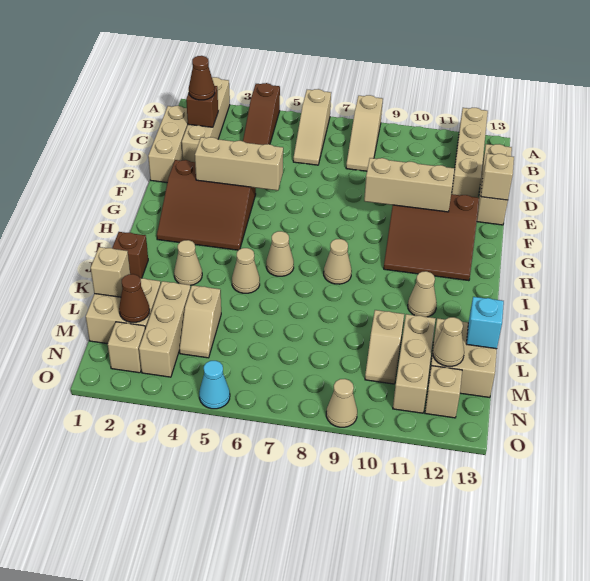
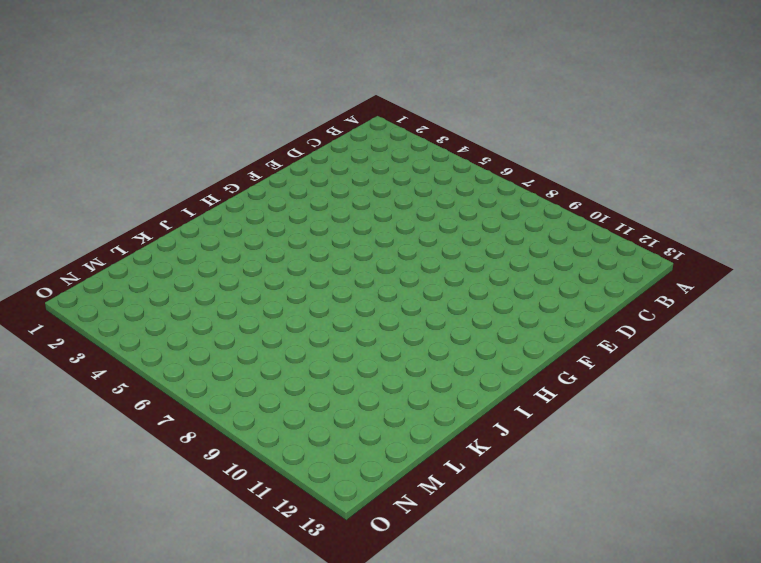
none -> tan brick A2:D2 level 1
none -> brown slope A4:C4 level 1 top A
none -> tan slope A6:C6 level 1 top A
none -> tan slope A8:C8 level 1 top A

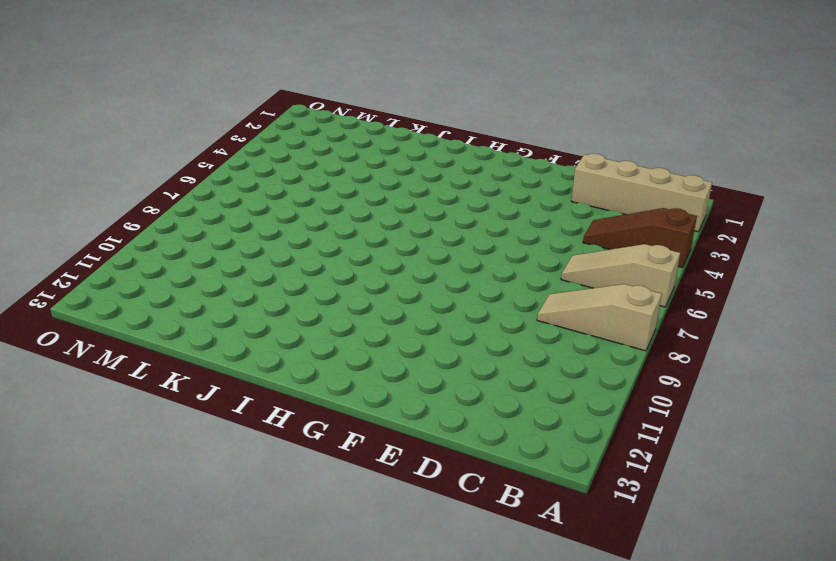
none -> tan brick A12:D12 level 1
none -> tan brick C1:E1 level 1
none -> tan brick C13:E13 level 1
none -> brown slope F2:H4 level 1 top F

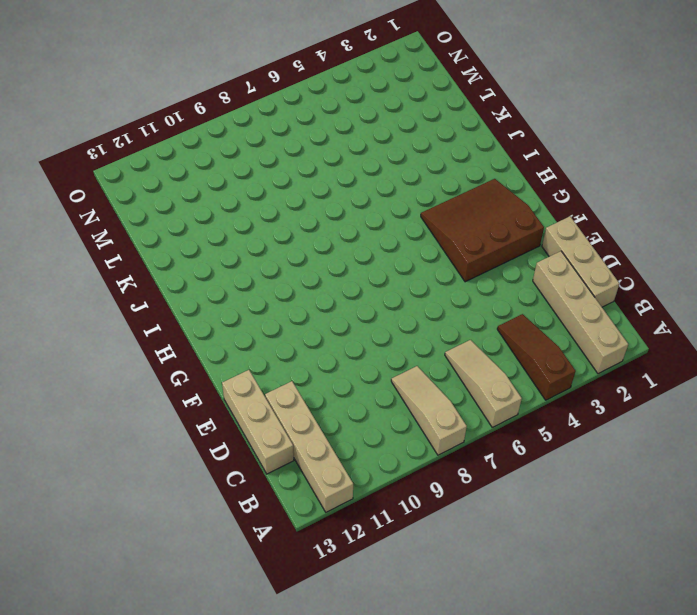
none -> brown slope F10:H12 level 1 top F
none -> tan cone I6 level 1
none -> tan cone I8 level 1
none -> brown brick J1 level 1

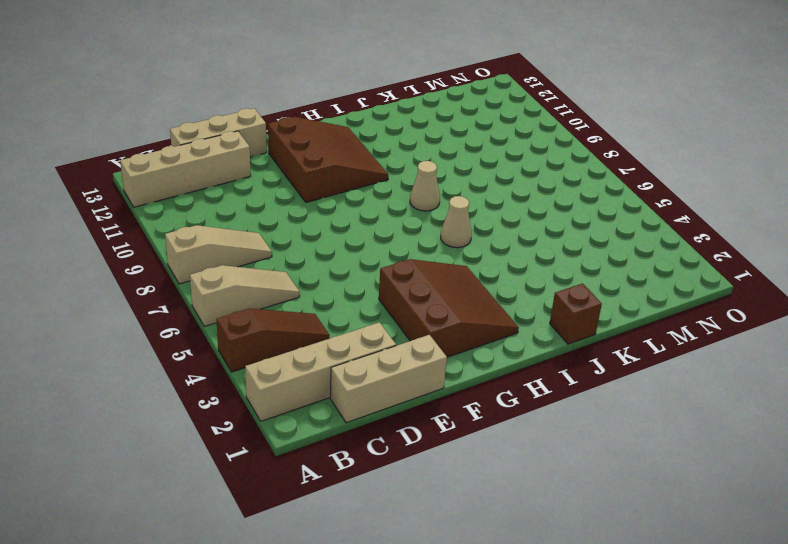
none -> tan cone J3 level 1
none -> tan cone J5 level 1
none -> tan cone J11 level 1
none -> tan brick L1:M2 level 1

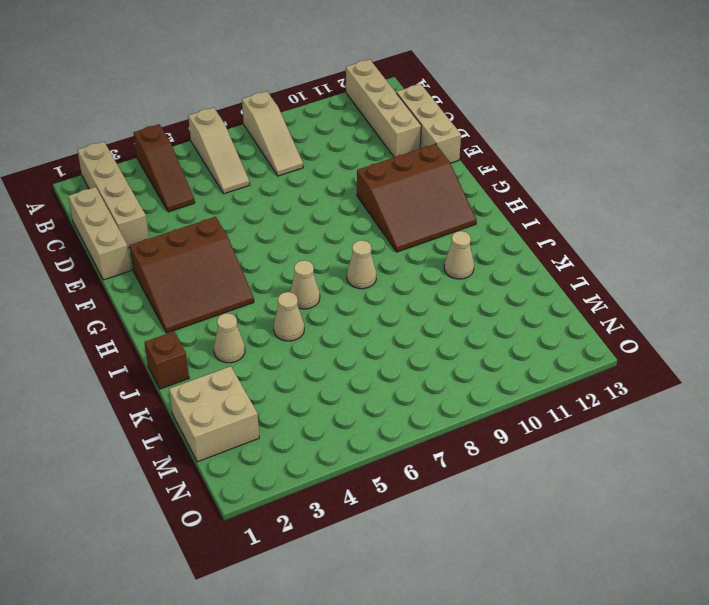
none -> tan brick L3:N3 level 1
none -> tan slope L4:M4 level 1 top L
none -> tan slope L10:M10 level 1 top L
none -> tan brick L11:N11 level 1

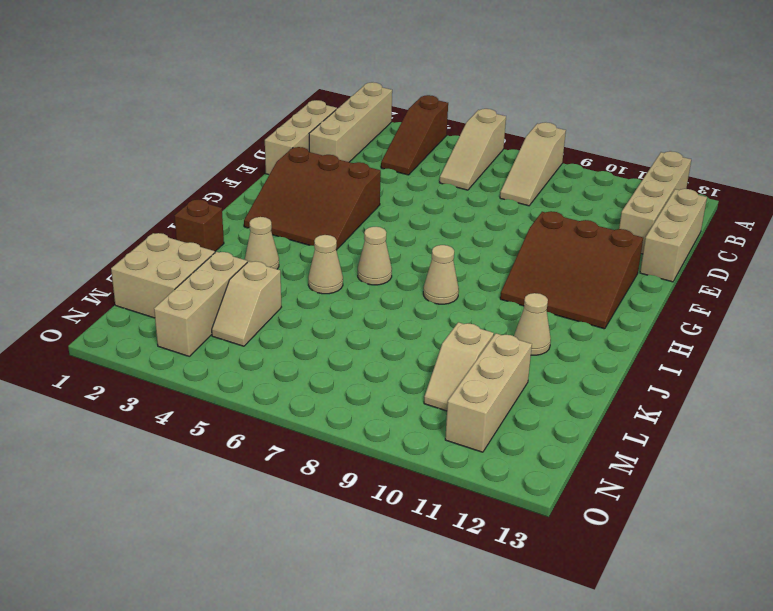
none -> tan brick L12:M13 level 1
none -> tan brick N2 level 1
none -> tan brick N12 level 1
none -> cyan cone O5 level 1

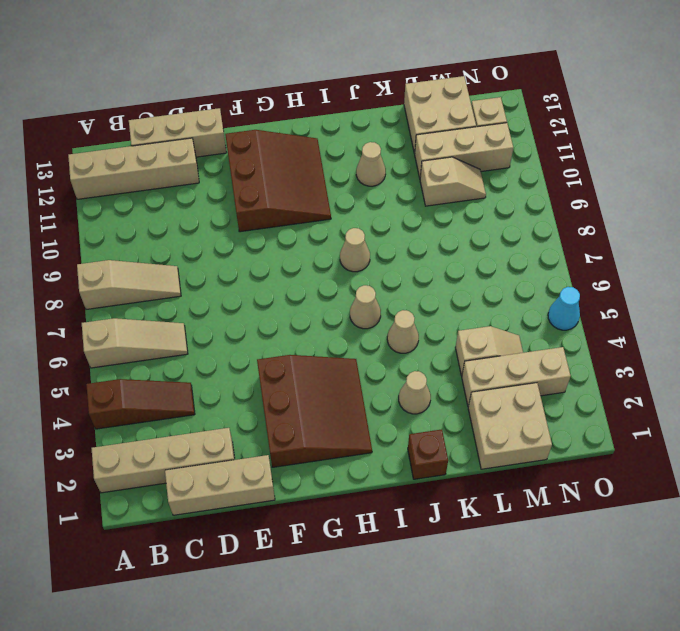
none -> tan brick N2 level 1
none -> tan cone O9 level 1
none -> brown brick C2 level 2
none -> tan brick E13 level 2

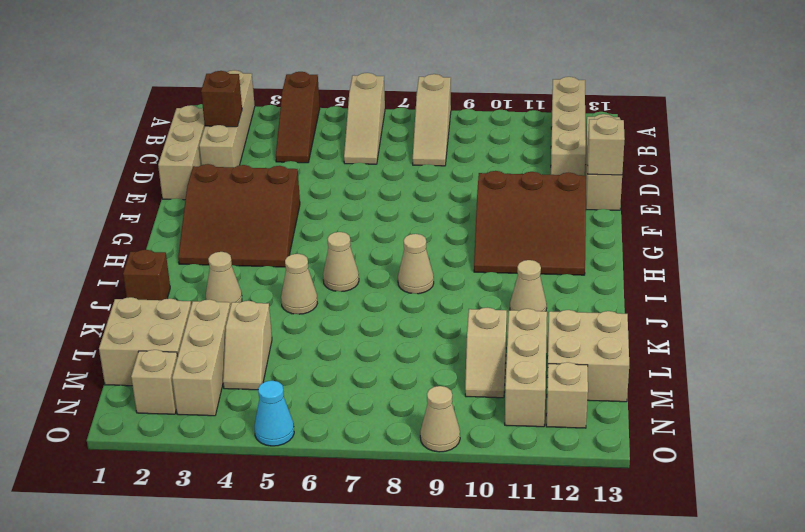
none -> tan brick F3:F5 level 2
none -> tan brick F9:F11 level 2
none -> tan brick L1 level 2
none -> cyan brick L13 level 2

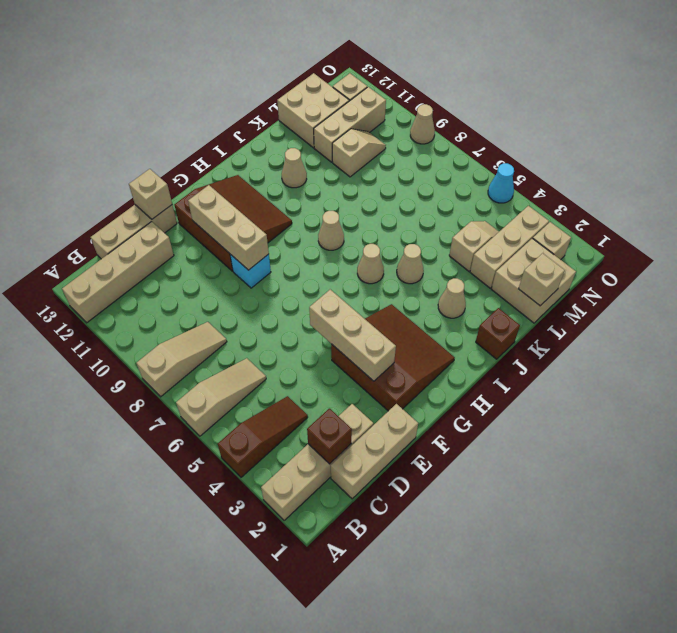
cyan brick F9 level 1 -> cyan brick L13 level 2
none -> brown cone M2 level 2
none -> tan cone M12 level 2
none -> brown cone C2 level 3

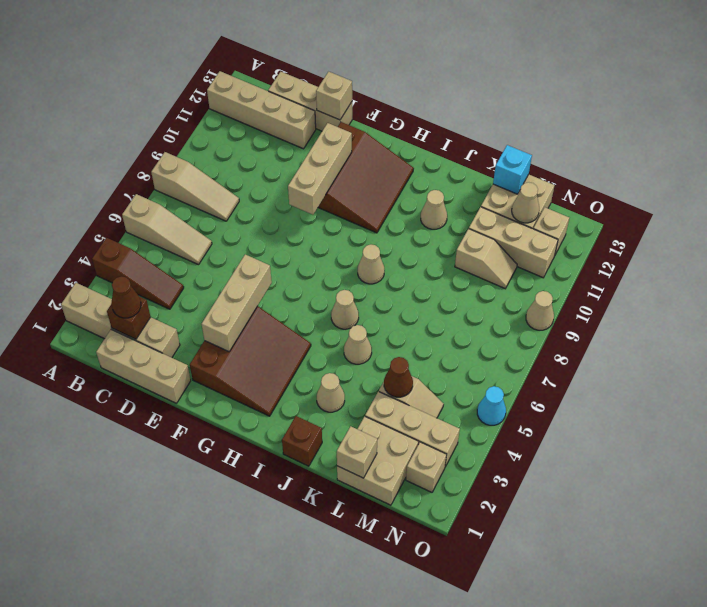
brown cone L4 level 2 -> brown cone M2 level 2

